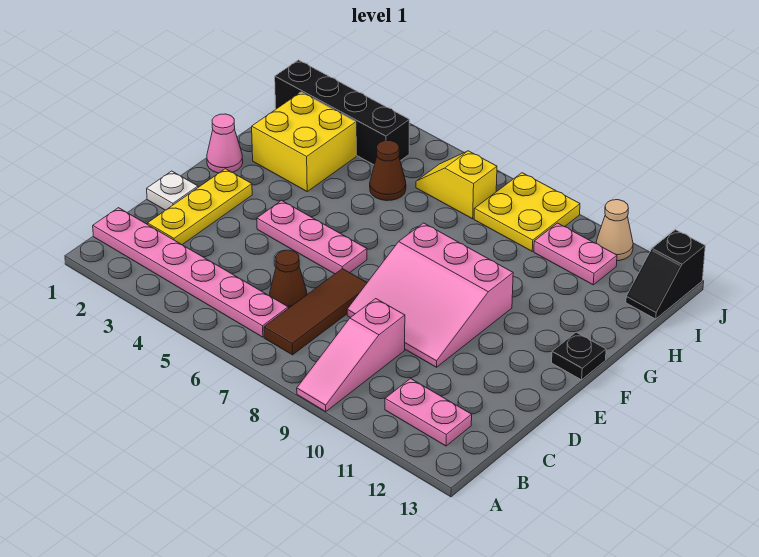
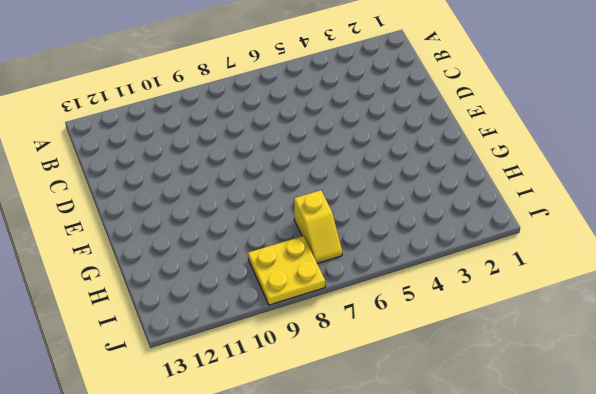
yellow slope H7:I7 level 1 top H -> yellow slope I6:I7 level 1 top 7
none -> pink slope A9:C9 level 1 top C
none -> pink plate B1:B6 level 1
none -> brown tile B7:D7 level 1

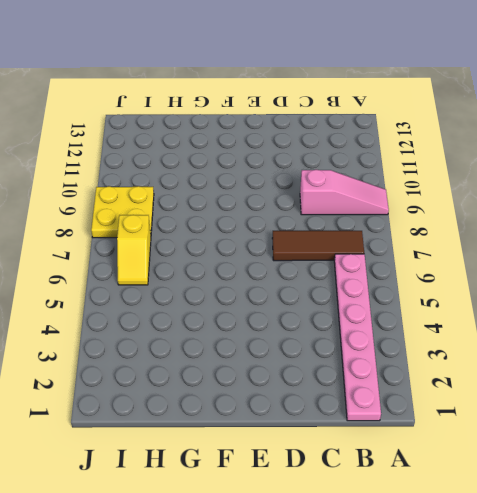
none -> pink plate B11:B12 level 1
none -> yellow plate C2:E2 level 1
none -> brown cone C6 level 1

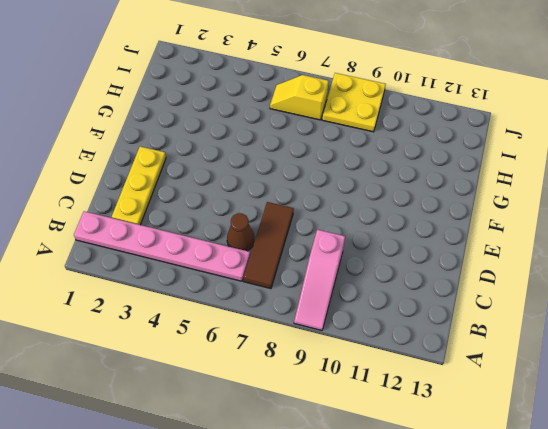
none -> pink plate B11:B12 level 1
none -> white plate D1 level 1
none -> pink slope D8:F10 level 1 top F

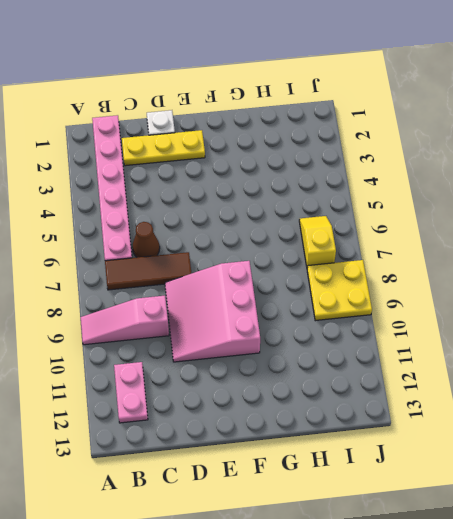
none -> pink plate E4:E6 level 1
none -> pink cone F1 level 1
none -> black plate F13 level 1

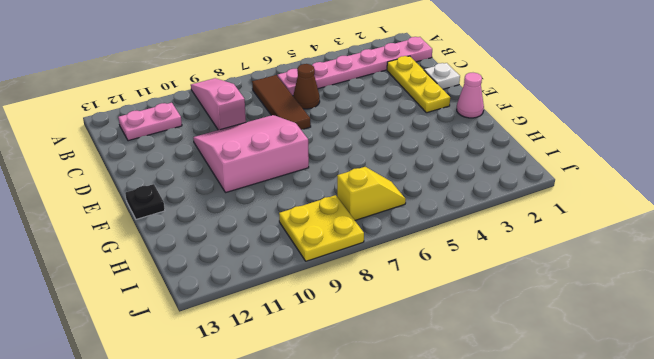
none -> pink plate E4:E6 level 1
none -> yellow brick G2:H3 level 1
none -> brown cone H5 level 1

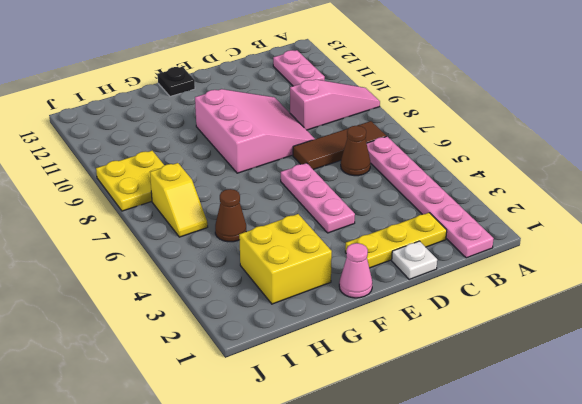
none -> black brick I1:I4 level 1
none -> pink plate I10:I11 level 1
none -> black slope I13:J13 level 1 top J

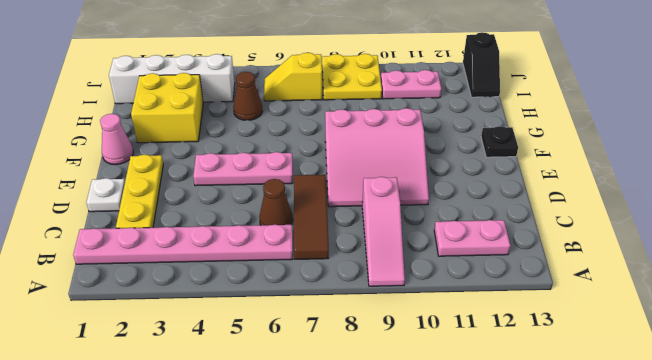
white brick I1:I4 level 1 -> black brick I1:I4 level 1
none -> tan cone J11 level 1

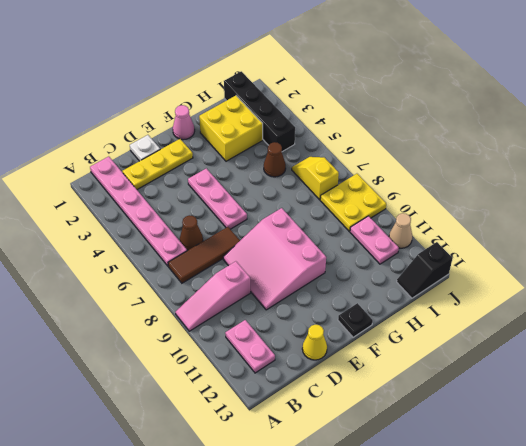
yellow cone D13 level 1 -> none

